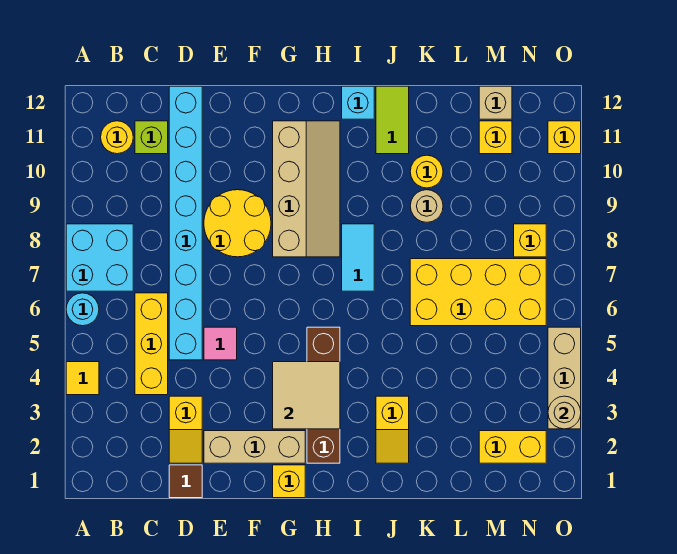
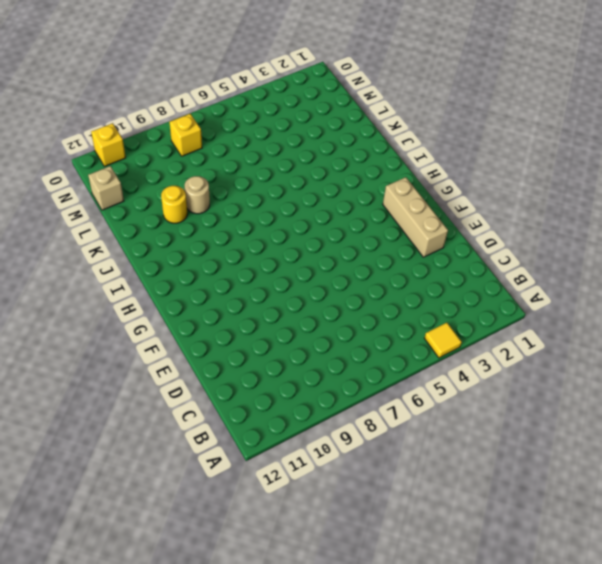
none -> cyan round brick A6 level 1
none -> cyan brick A7:B8 level 1
none -> yellow round brick B11 level 1
none -> yellow brick C4:C6 level 1

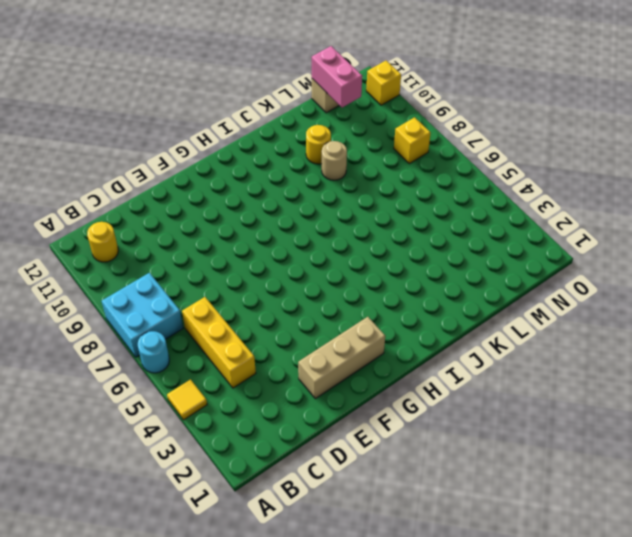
pink brick M11:M12 level 2 -> none
none -> lime brick C11 level 1
none -> brown tile D1 level 1
none -> yellow slope D2:D3 level 1 top 3
none -> cyan brick D5:D12 level 1

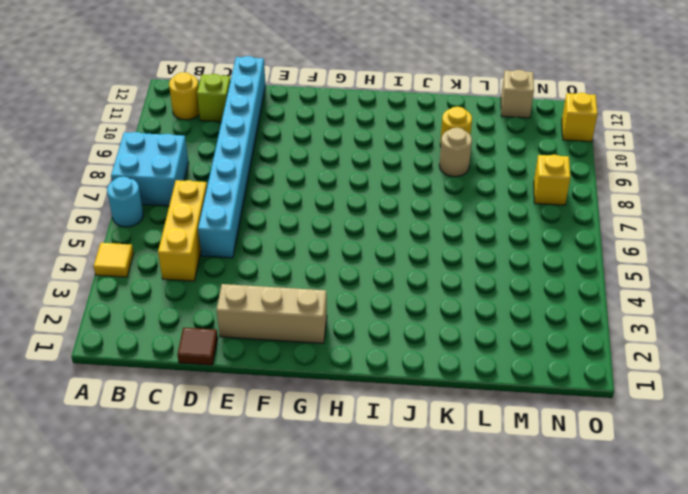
none -> yellow slope D2:D3 level 1 top 3
none -> pink tile E5 level 1
none -> yellow round brick E8:F9 level 1
none -> yellow brick G1 level 1

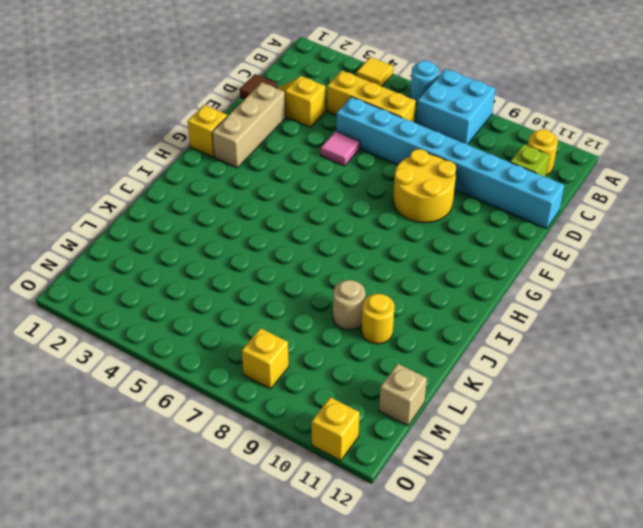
none -> tan slope G8:H11 level 1 top G
none -> brown brick H2:H5 level 1
none -> cyan tile I7:I8 level 1
none -> cyan brick I12 level 1

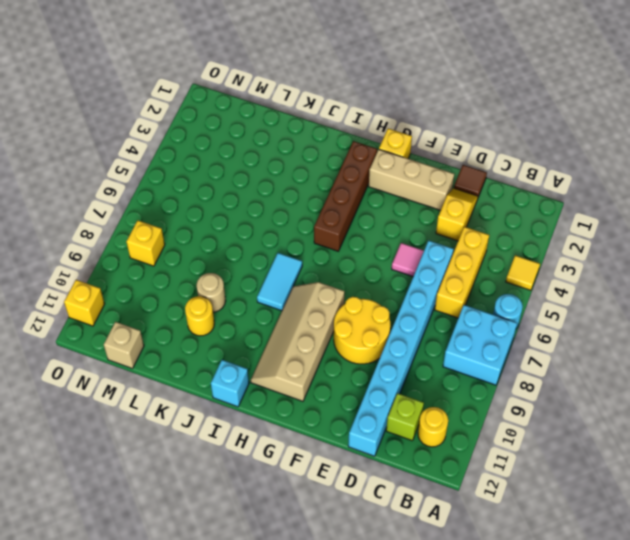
none -> yellow slope J2:J3 level 1 top 3
none -> lime tile J11:J12 level 1
none -> yellow brick K6:N7 level 1
none -> yellow brick M2:N2 level 1

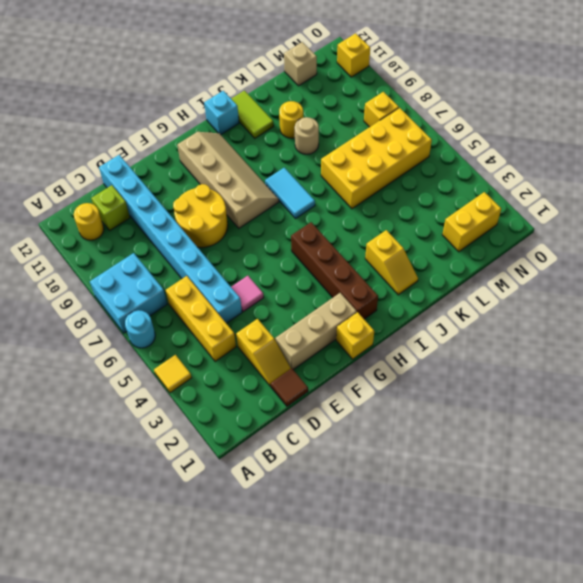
none -> yellow brick M11 level 1
none -> tan brick O3:O5 level 1
none -> tan tile G3:H4 level 2
none -> tan round brick O3 level 2

